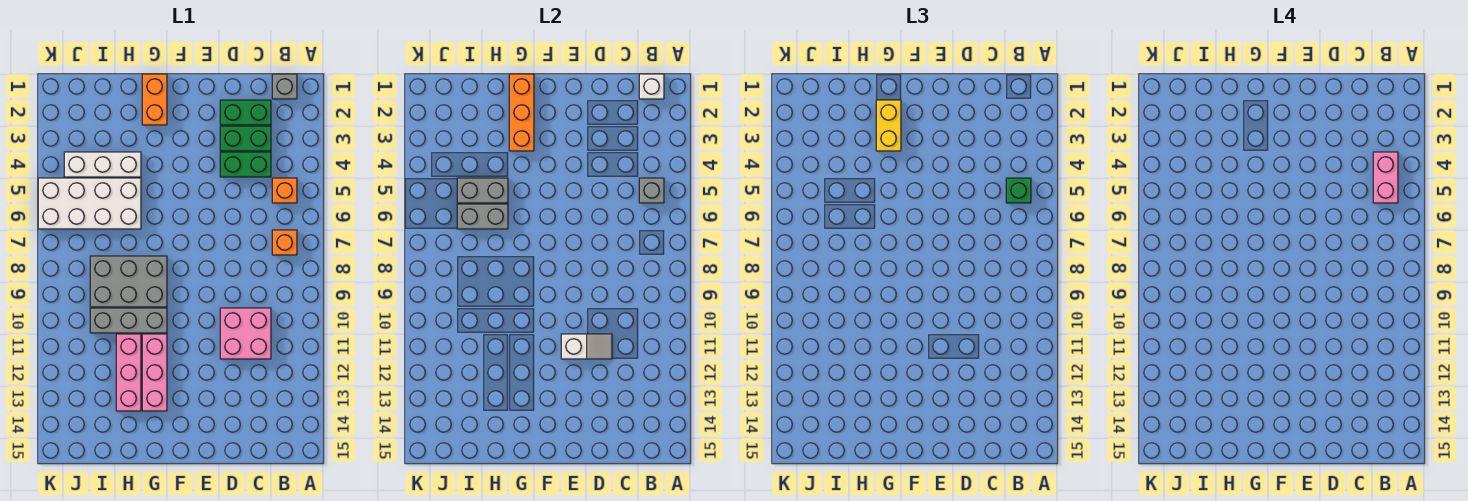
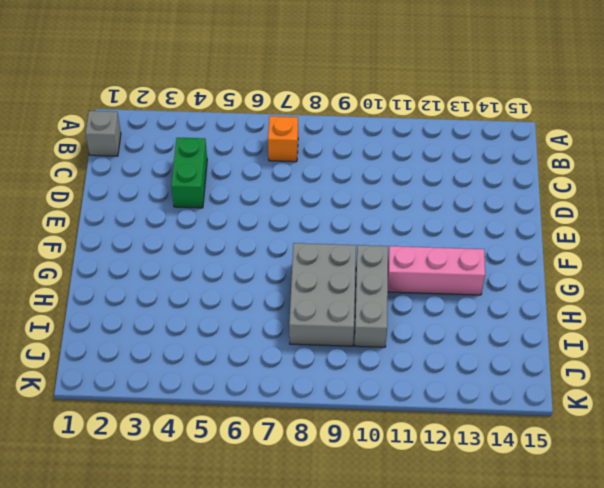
none -> orange brick B5 level 1
none -> green brick C2:D2 level 1
none -> green brick C3:D3 level 1

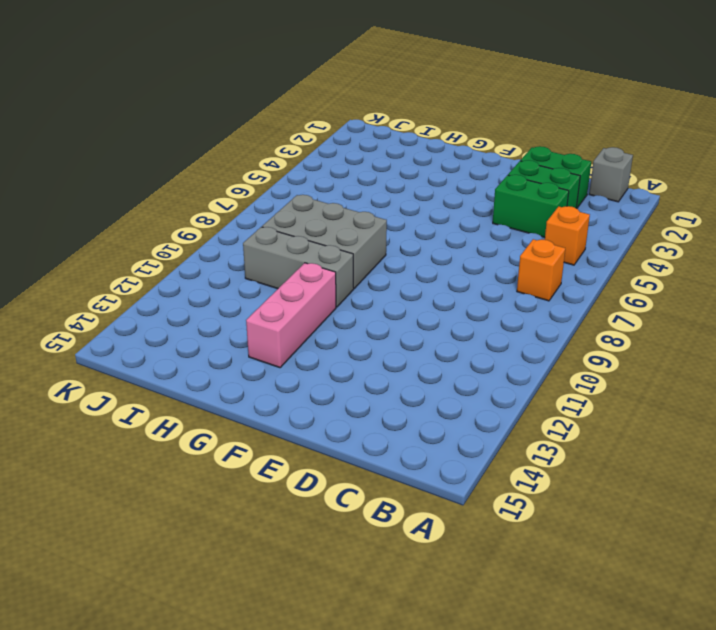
none -> pink brick C10:D11 level 1
none -> orange brick G1:G2 level 1
none -> white brick H4:J4 level 1

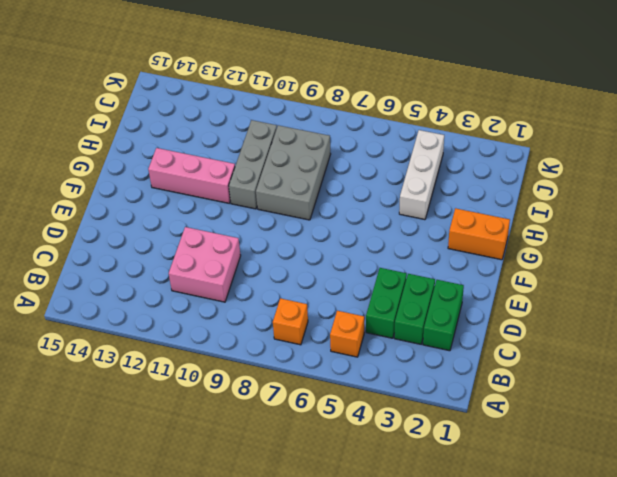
none -> grey brick B1 level 1
none -> white brick H5:K6 level 1
none -> pink brick H11:H13 level 1

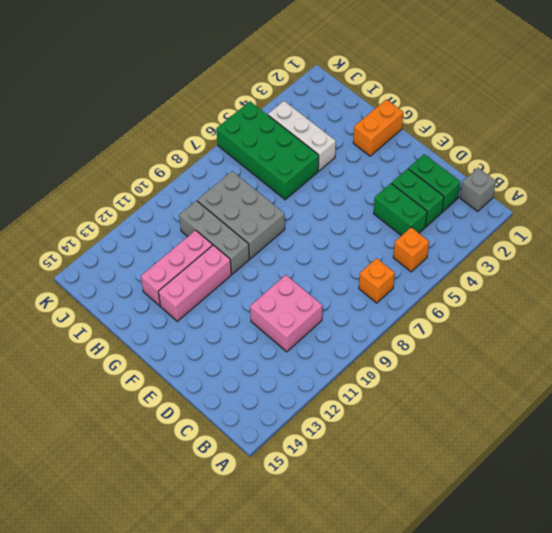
green brick H5:K6 level 1 -> white brick H5:K6 level 1
none -> white brick B1 level 2
none -> grey brick B5 level 2
none -> white slope D11:E11 level 2 top E

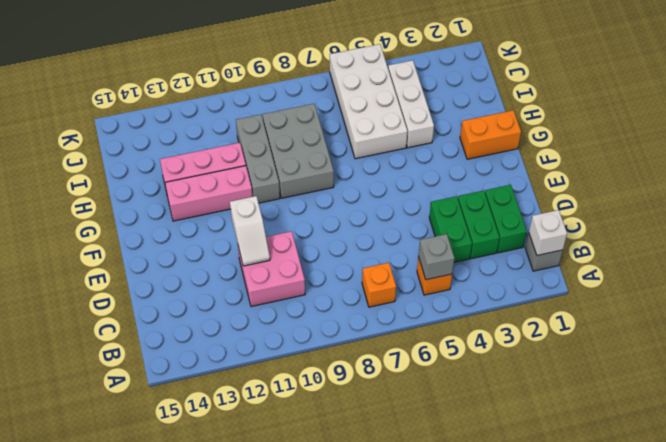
none -> orange brick G1:G3 level 2
none -> grey brick H5:I5 level 2
none -> grey brick H6:I6 level 2

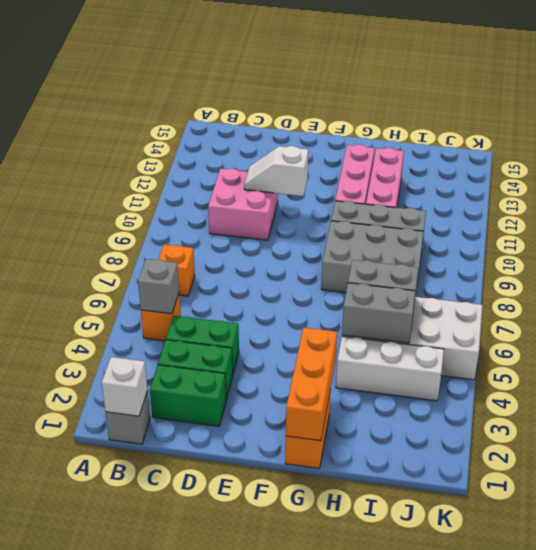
none -> green brick B5 level 3
none -> yellow brick G2:G3 level 3
none -> pink brick B4:B5 level 4

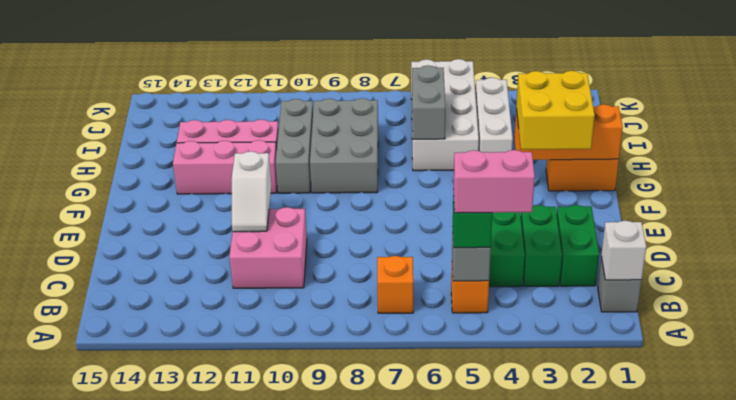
yellow brick F2:G3 level 3 -> yellow brick G2:G3 level 3
none -> grey brick H5:I5 level 2

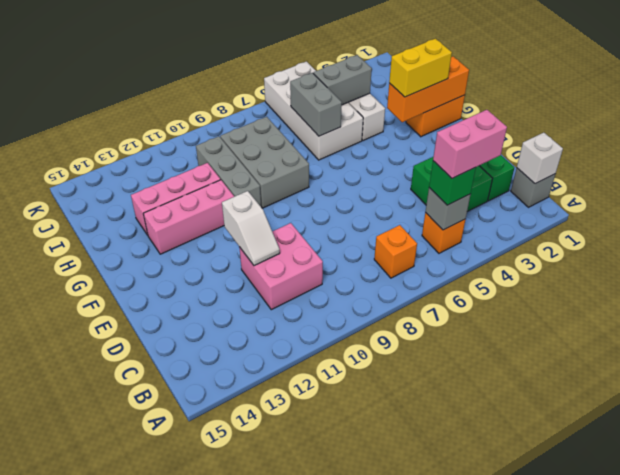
grey brick I4:I5 level 2 -> grey brick H5:I5 level 2

